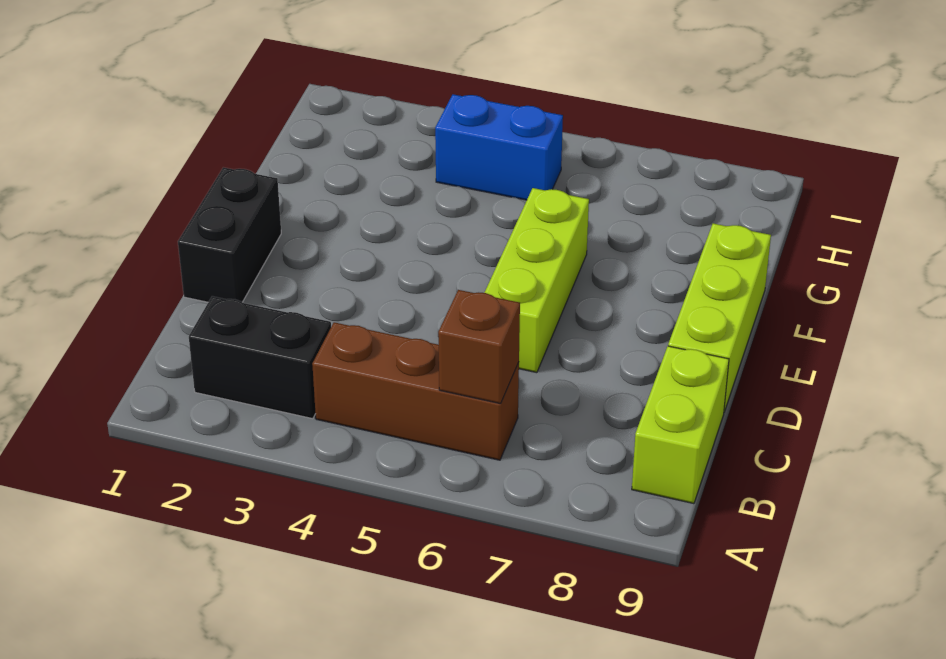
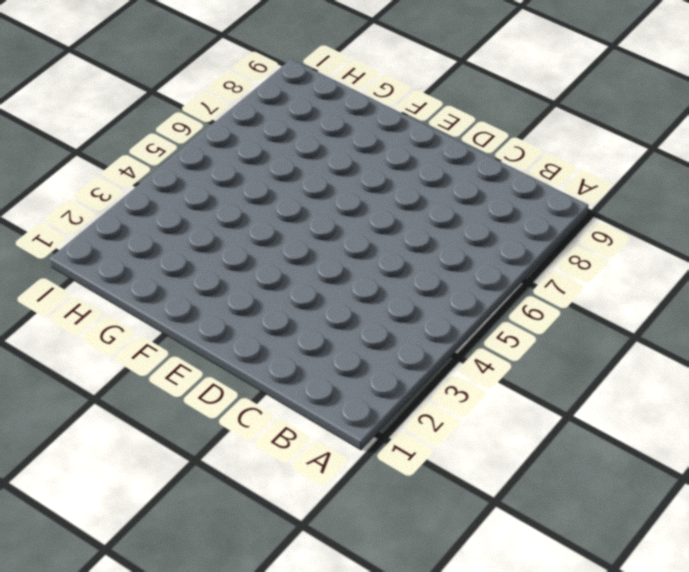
none -> black brick B2:B3 level 1
none -> brown brick B4:B6 level 1

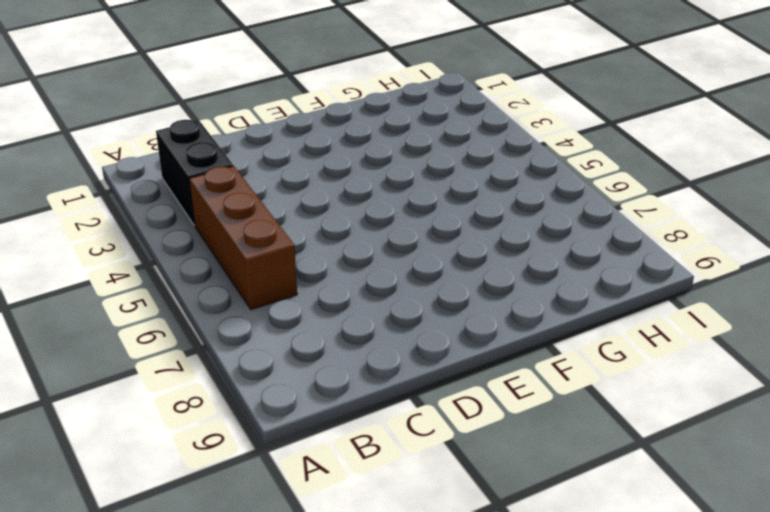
none -> lime brick B9:C9 level 1
none -> black brick D1:E1 level 1

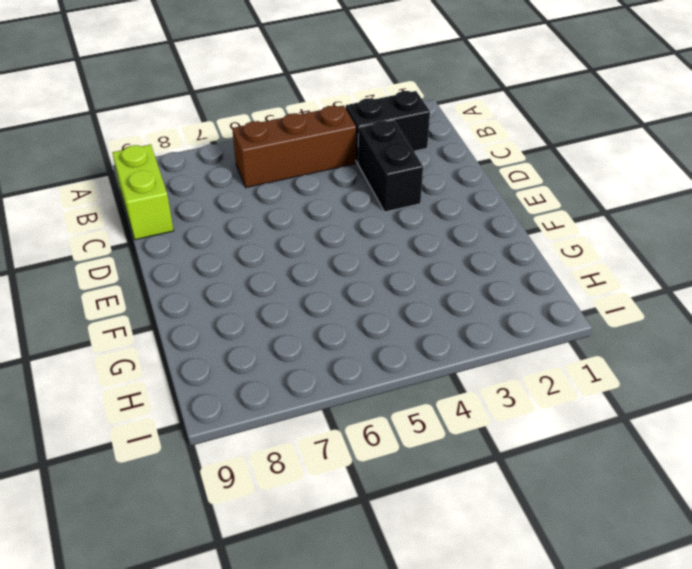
black brick C3:D3 level 1 -> black brick D1:E1 level 1
none -> lime brick D6:F6 level 1
none -> lime brick D9:F9 level 1

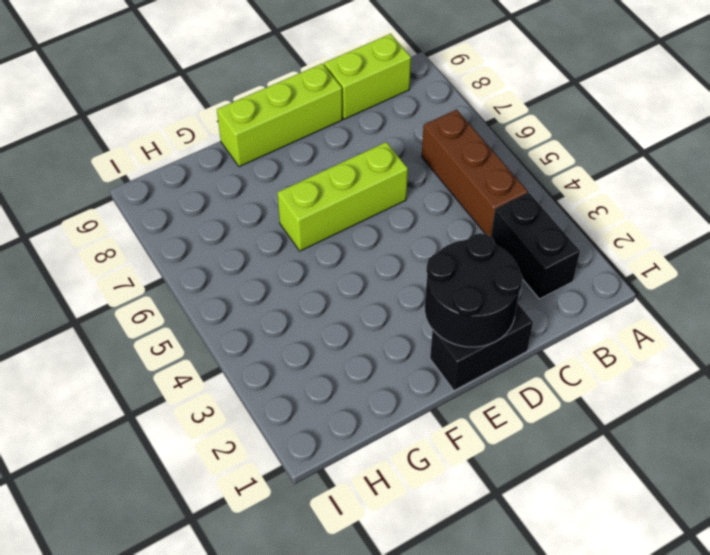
black round brick D1:E2 level 2 -> none
none -> blue brick H4:H5 level 1
none -> brown brick B6 level 2

